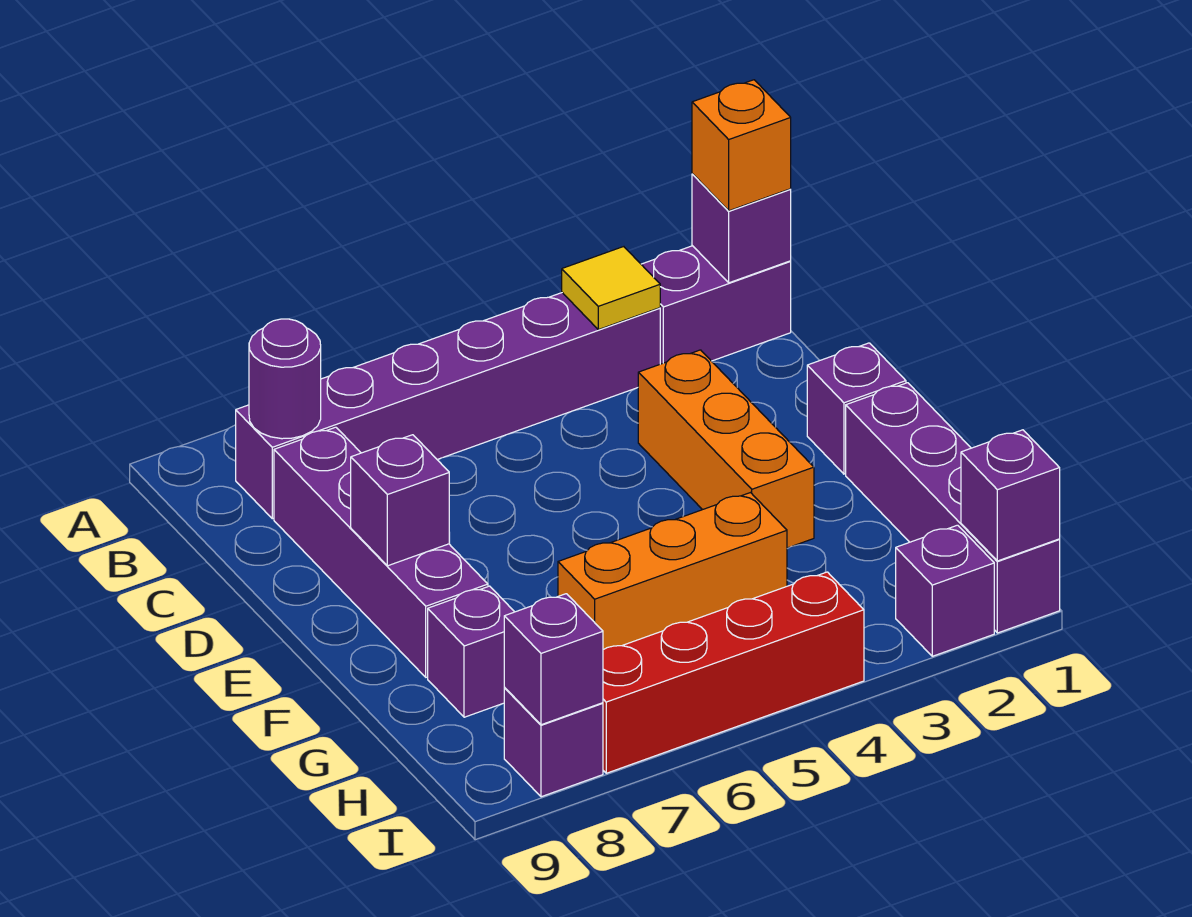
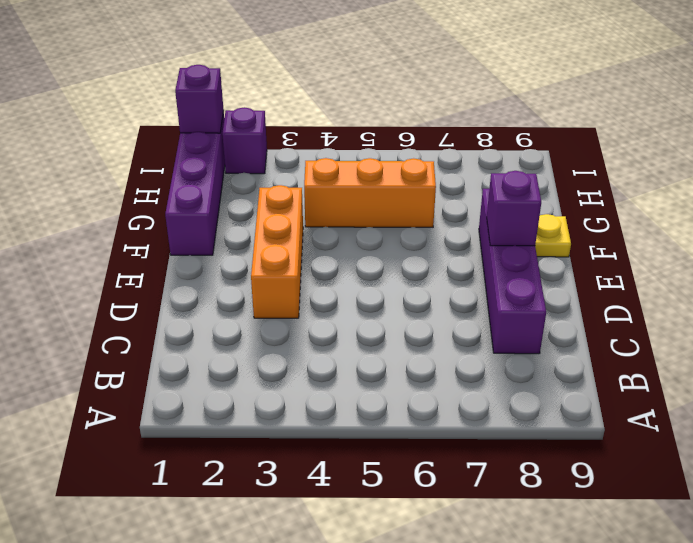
yellow plate F9 level 1 -> none
none -> purple brick B1:B2 level 1
none -> purple brick B3:B8 level 1
none -> purple brick E1 level 1

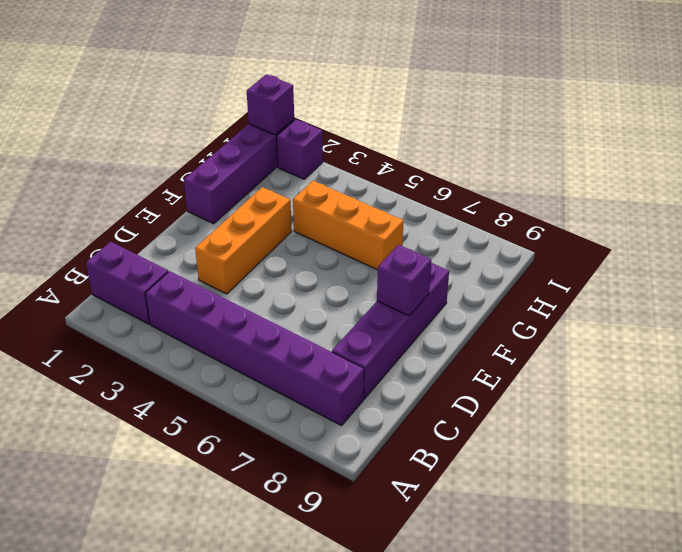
none -> purple brick E1 level 1
none -> purple brick G8 level 1
none -> red brick I4:I7 level 1

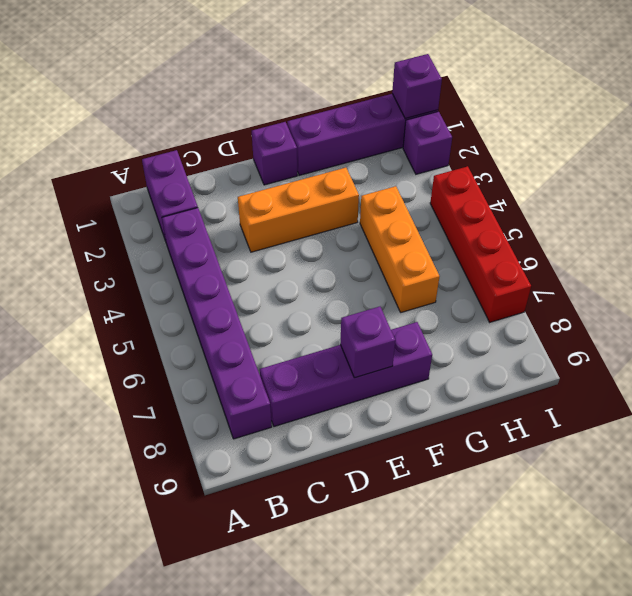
none -> purple brick G8 level 1
none -> purple brick I8 level 1
none -> purple brick B1 level 2

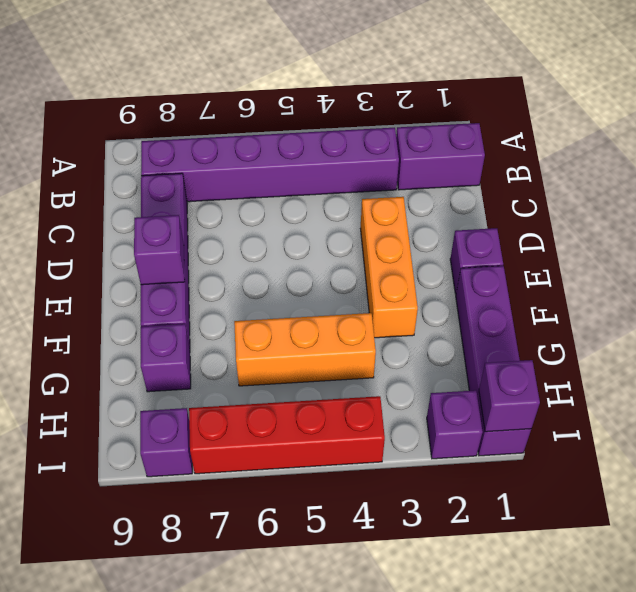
none -> purple brick B1 level 2
none -> yellow tile B3 level 2
none -> purple round brick B8 level 2

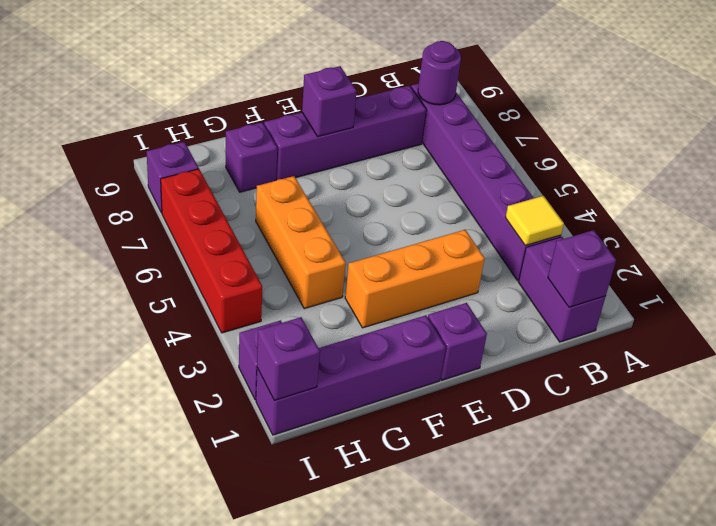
none -> purple brick I8 level 2
none -> orange brick B1 level 3

